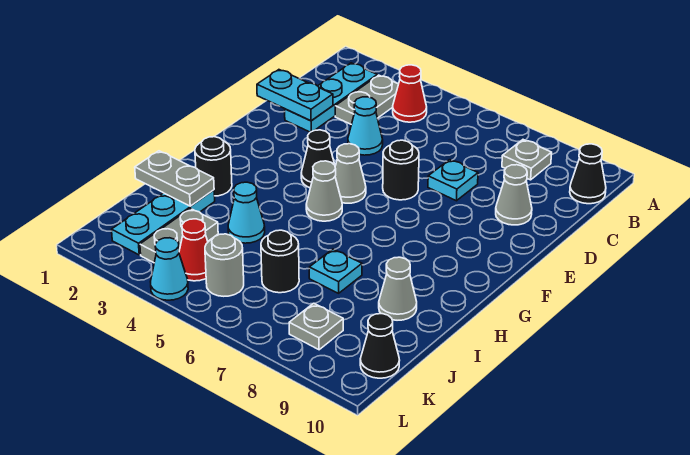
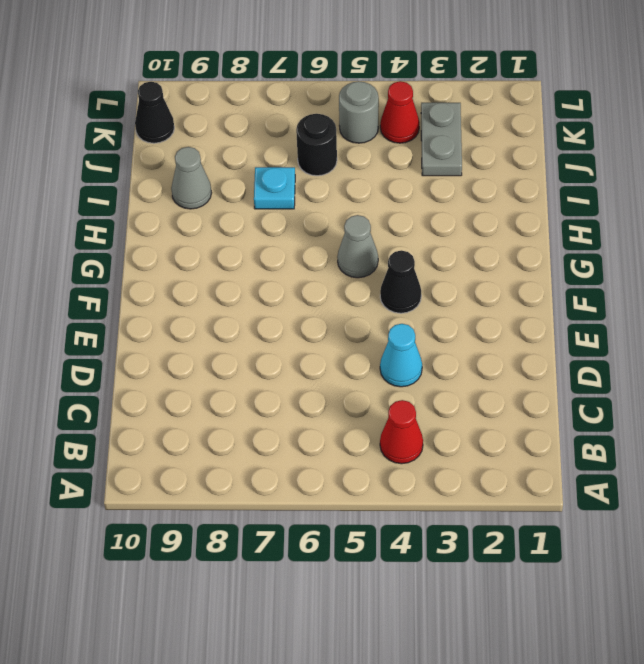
none -> cyan plate B2:D2 level 1
none -> grey plate B3:C3 level 1
none -> grey plate B8 level 1

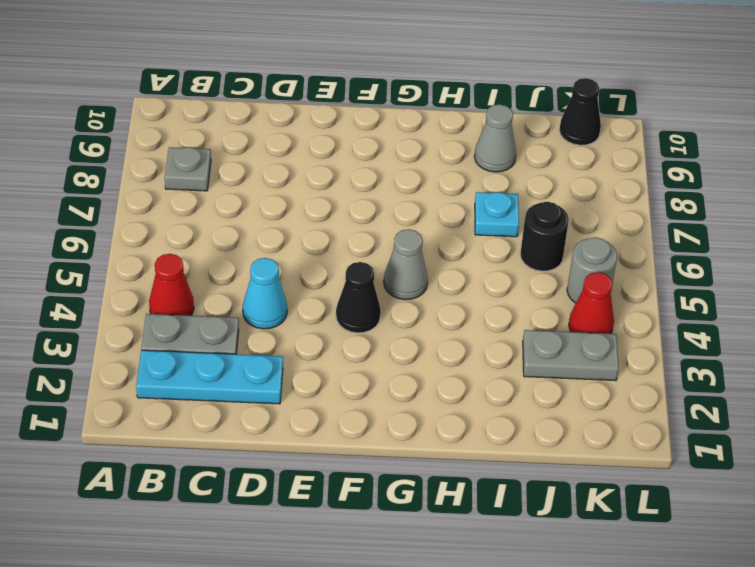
none -> black cone B10 level 1
none -> cyan plate D7 level 1
none -> grey cone D9 level 1

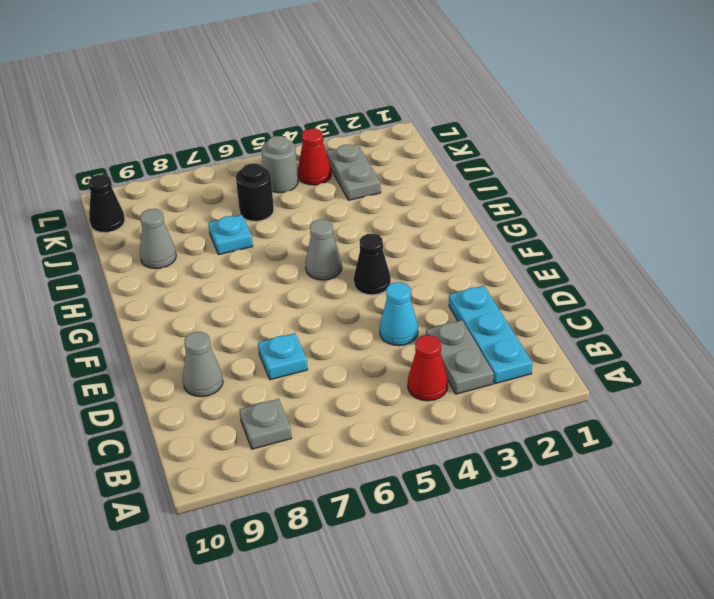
none -> black cone B10 level 1
none -> black round brick E6 level 1
none -> grey cone F5 level 1

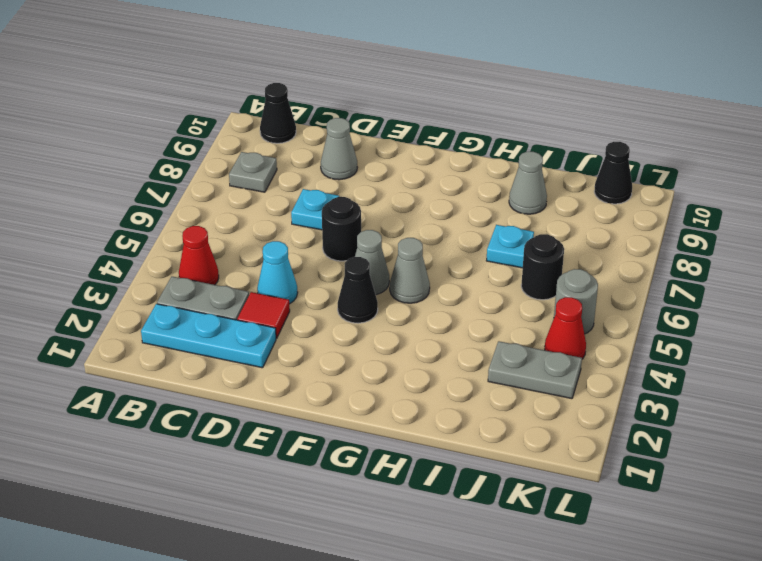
red tile D3 level 1 -> none
none -> black round brick H2 level 1
none -> cyan plate I2:K2 level 1
none -> cyan cone I4 level 1

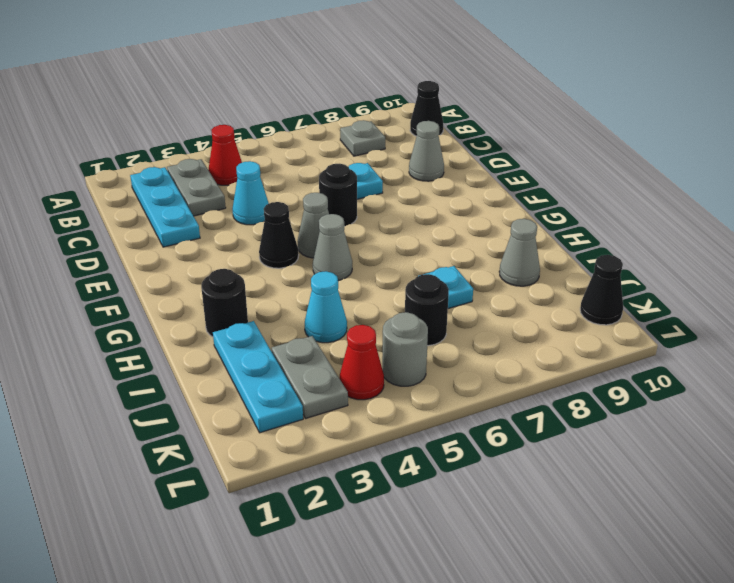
none -> grey plate K8 level 1
none -> cyan cone L4 level 1
none -> cyan plate D1:D2 level 2

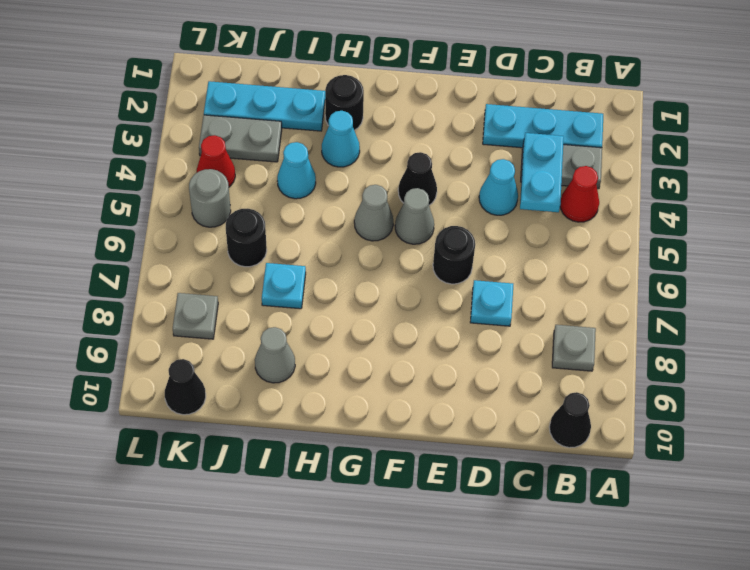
cyan plate C3:C4 level 2 -> cyan plate D1:D2 level 2
cyan cone H3 level 1 -> cyan cone L4 level 1
none -> grey cone D9 level 1
none -> grey plate I1:I2 level 2

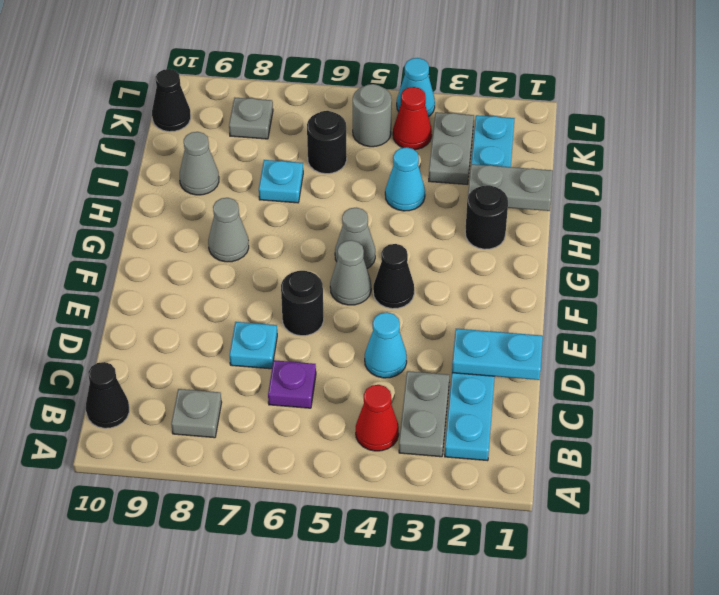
purple plate C6 level 1 -> none
grey cone G8 level 1 -> grey cone D9 level 1

